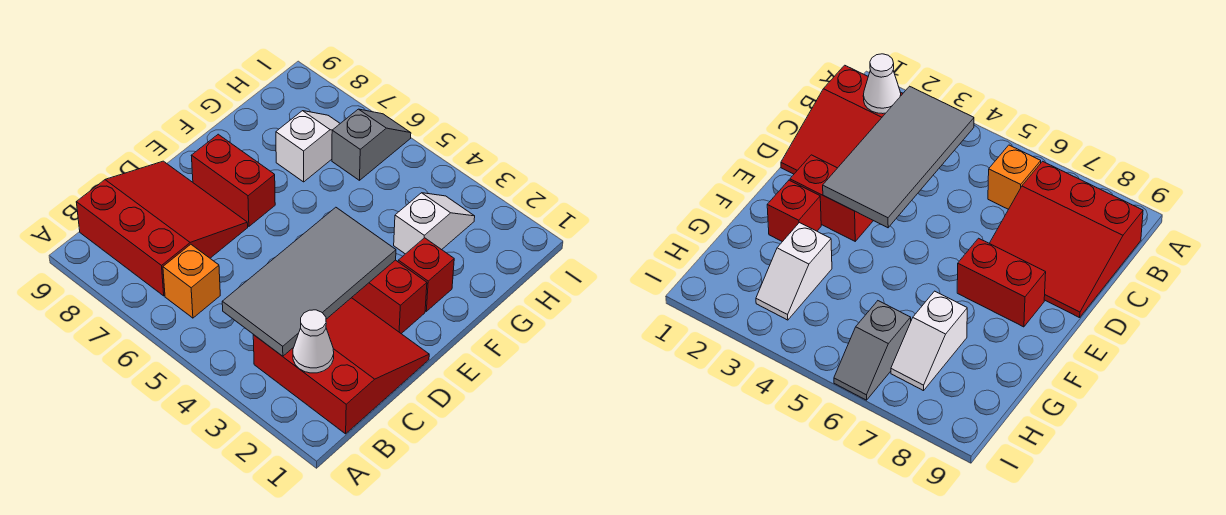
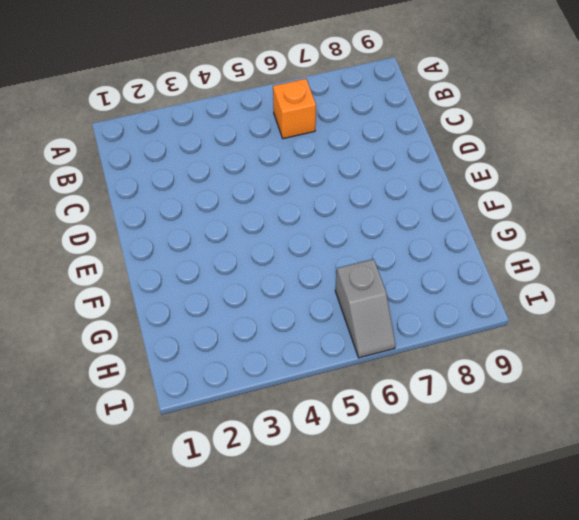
none -> red slope B1:D3 level 1 top B
none -> red slope B7:D9 level 1 top B

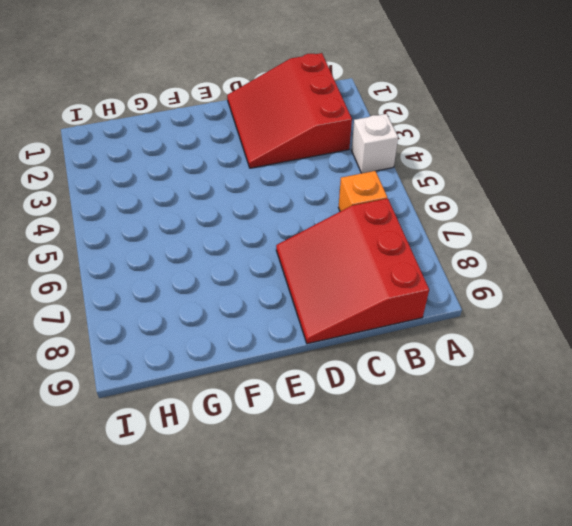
white brick A4 level 1 -> none
none -> red brick E2:E3 level 1
none -> red brick E7:E8 level 1

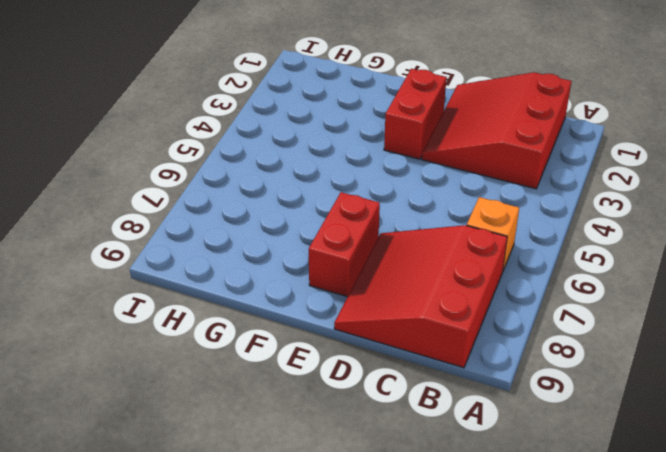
none -> red brick F2 level 1
none -> white slope G3:H3 level 1 top G

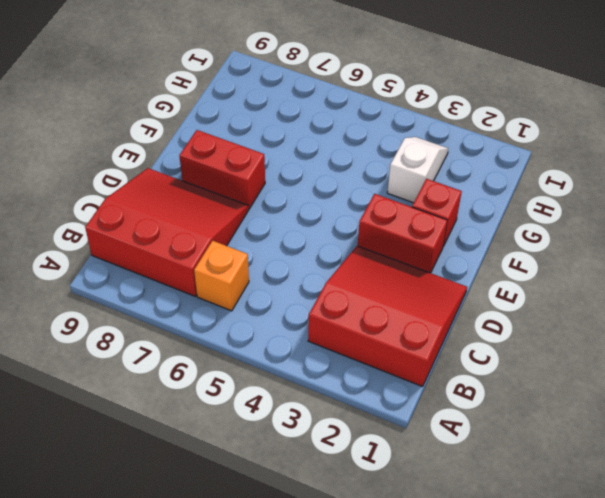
none -> white slope G7:H7 level 1 top G
none -> grey slope H6:I6 level 1 top H

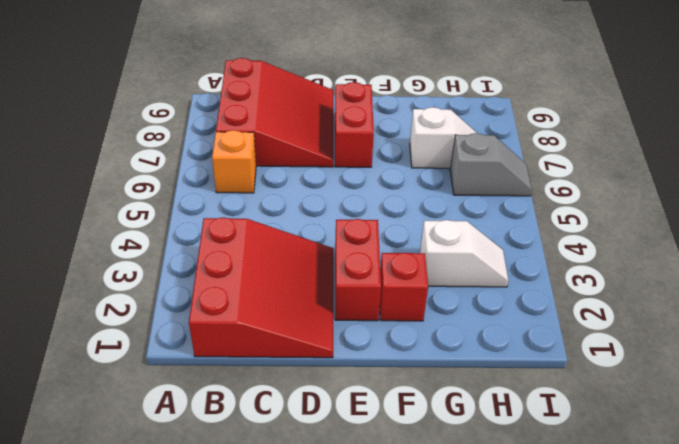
none -> white cone B2 level 2
none -> grey tile B3:E4 level 2

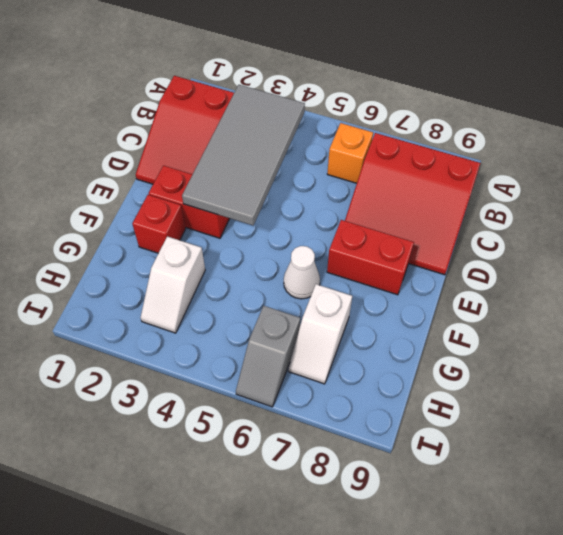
white cone F6 level 1 -> white cone B2 level 2

